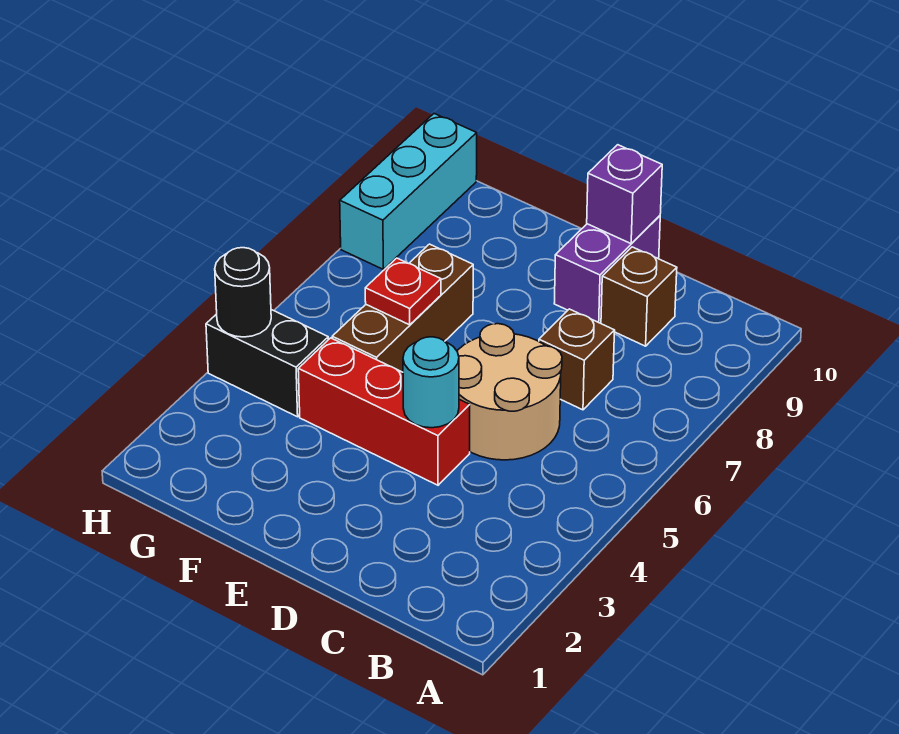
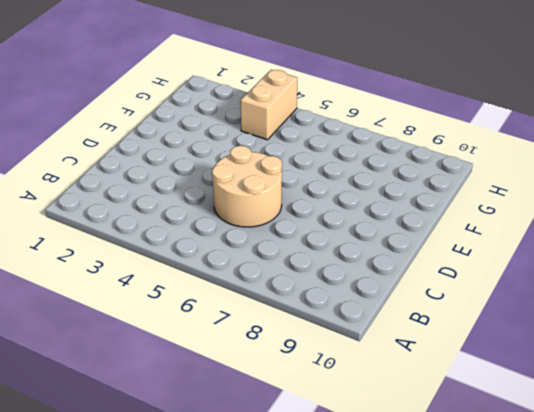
tan brick G4:H4 level 1 -> black brick G4:H4 level 1
none -> brown brick C7 level 1
none -> brown brick C9 level 1
none -> red brick D4:F4 level 1

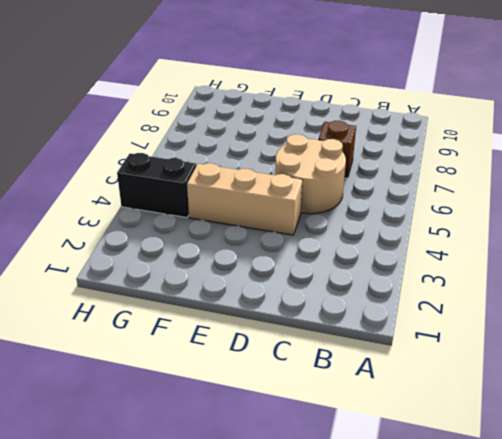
tan brick D4:F4 level 1 -> red brick D4:F4 level 1
none -> brown brick C9 level 1
none -> purple brick D9:D10 level 1
none -> brown brick F5:F7 level 1

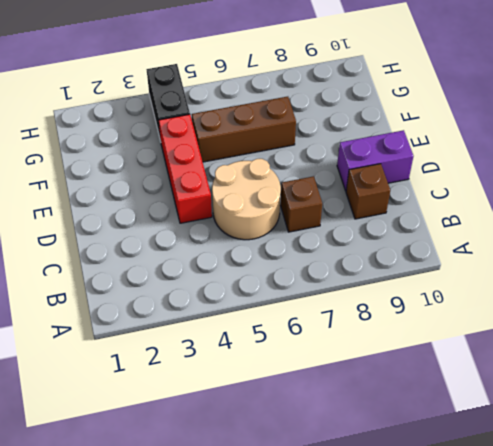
none -> cyan brick H8:H10 level 1
none -> cyan round brick D4 level 2
none -> purple brick D10 level 2

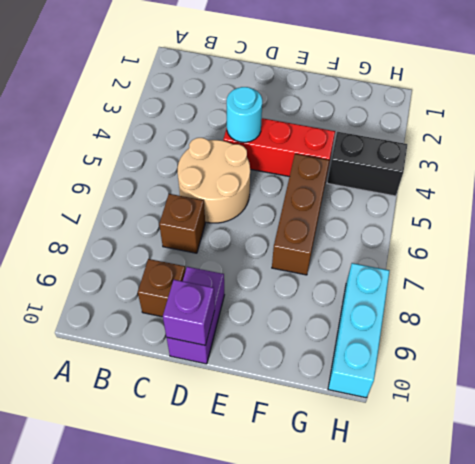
none -> red plate F6 level 2
none -> black round brick H4 level 2

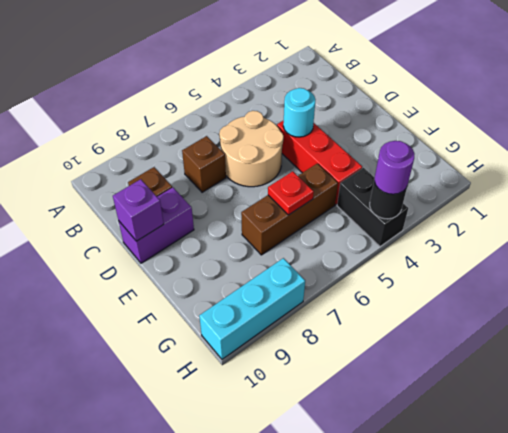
purple round brick H4 level 3 -> none

